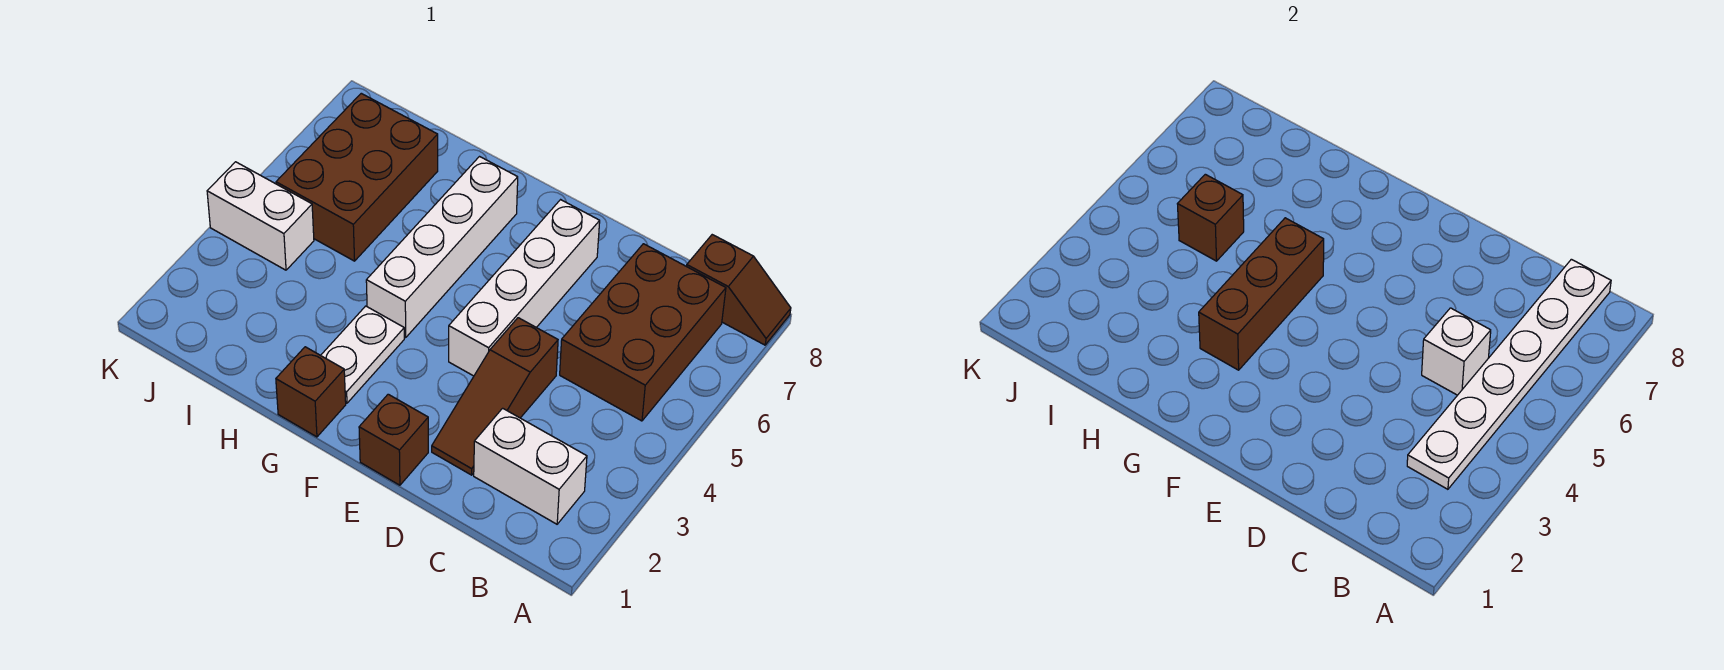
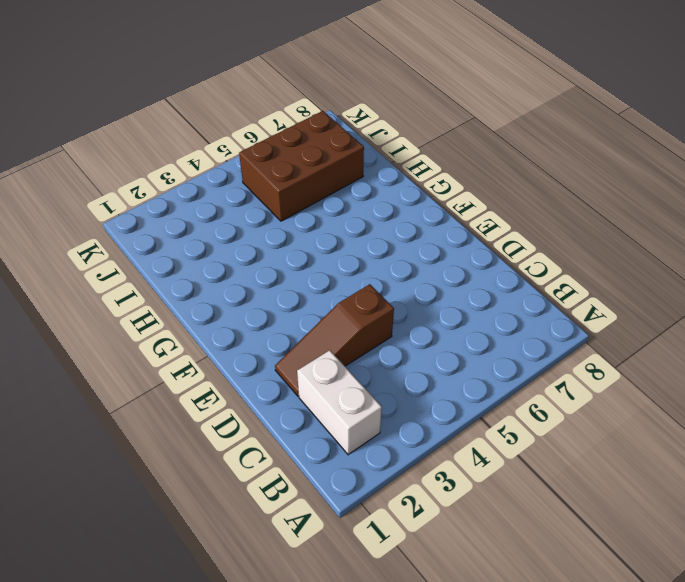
none -> brown slope A8:B8 level 1 top B
none -> brown brick B5:C7 level 1
none -> brown brick E1 level 1

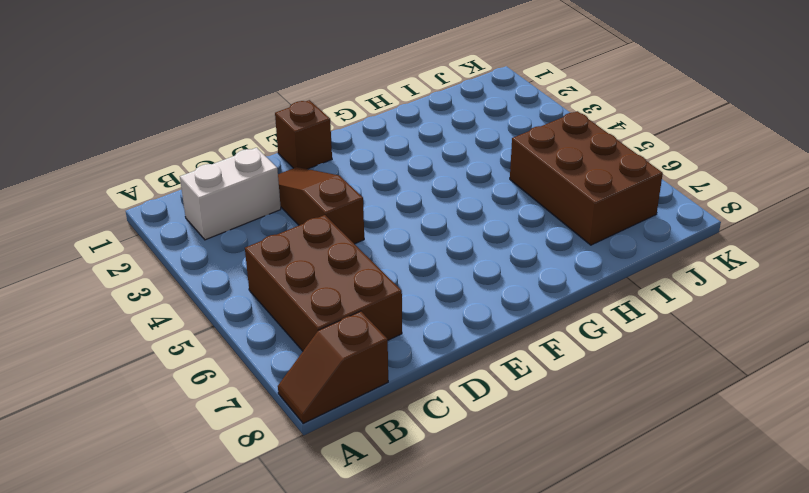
none -> white brick E4:E7 level 1
none -> brown brick G1 level 1
none -> white plate G2:G3 level 1

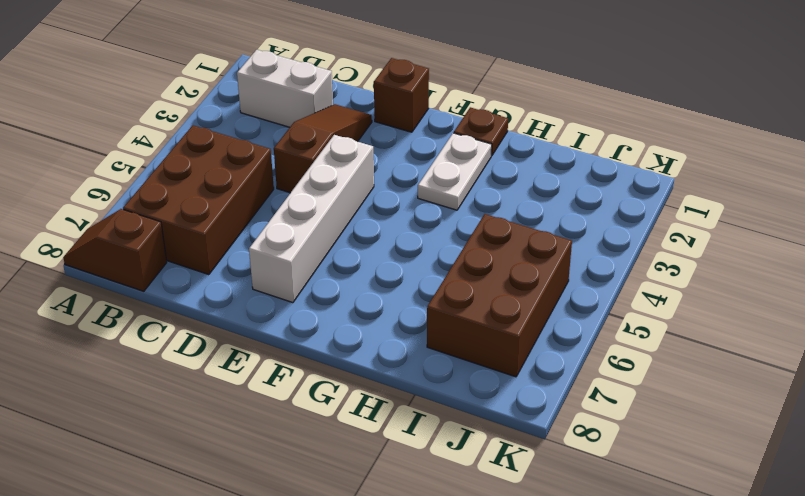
brown plate G1 level 1 -> brown brick G1 level 1
none -> white brick G4:G7 level 1
none -> white brick J4:K4 level 1
none -> white plate B3:B8 level 2

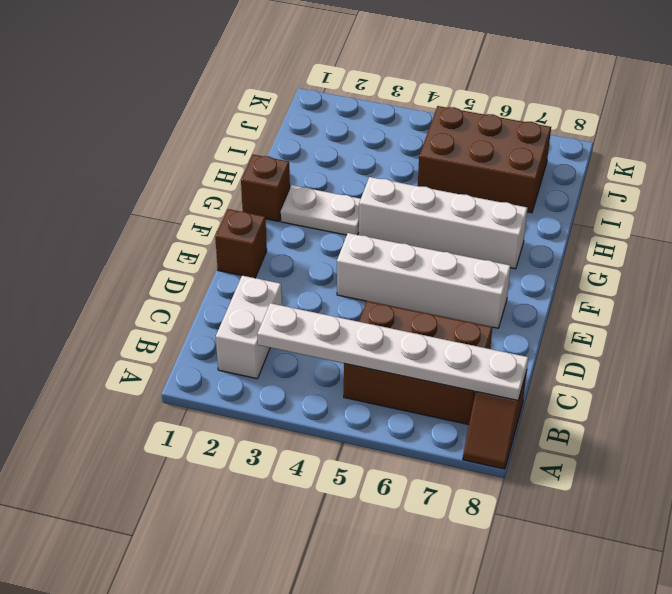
none -> brown slope D2:D4 level 1 top 4
none -> white brick J4:K4 level 1
none -> white brick C5 level 2

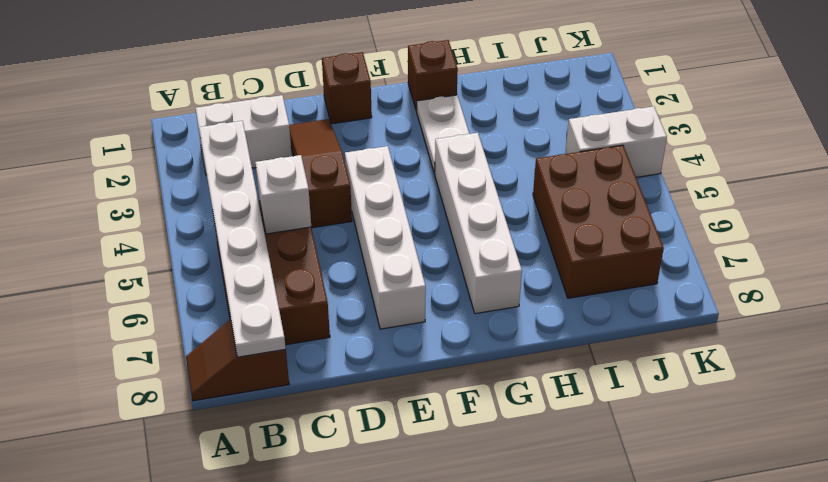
none -> brown brick G3:G5 level 2
none -> brown brick I5 level 2

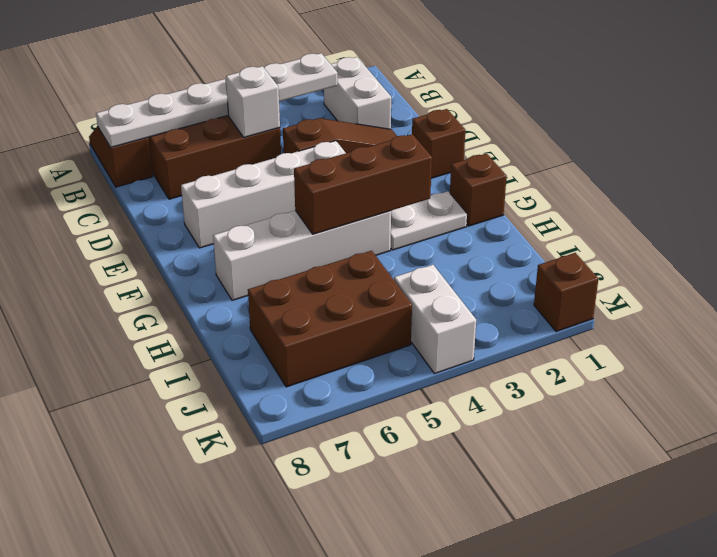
brown brick K1 level 1 -> brown brick I5 level 2

